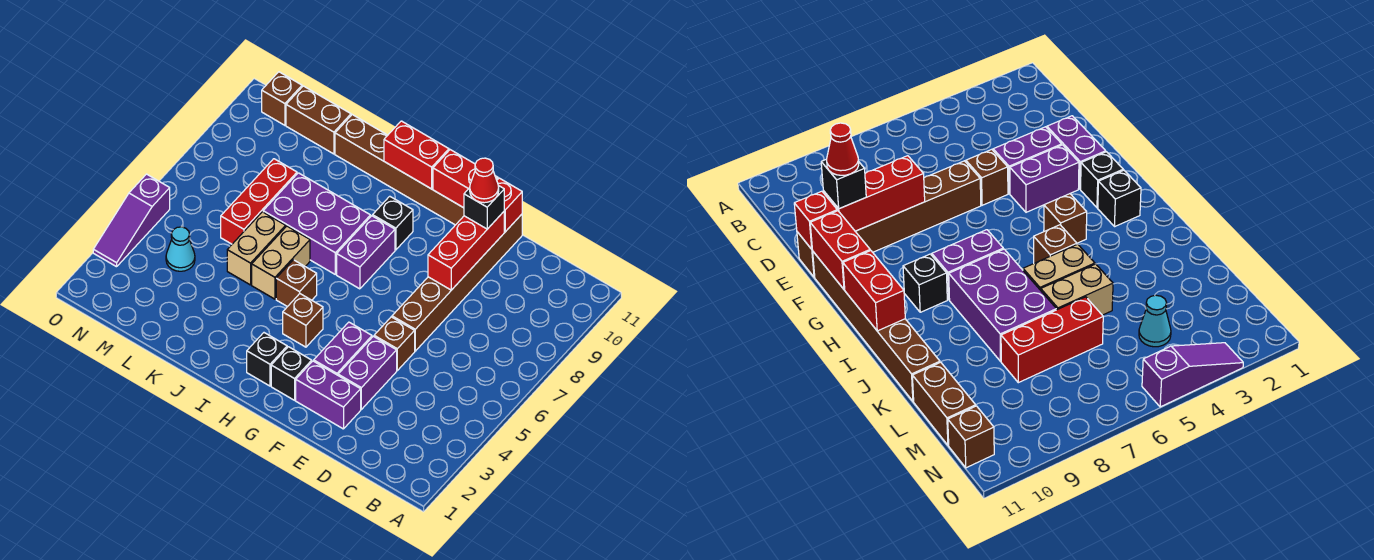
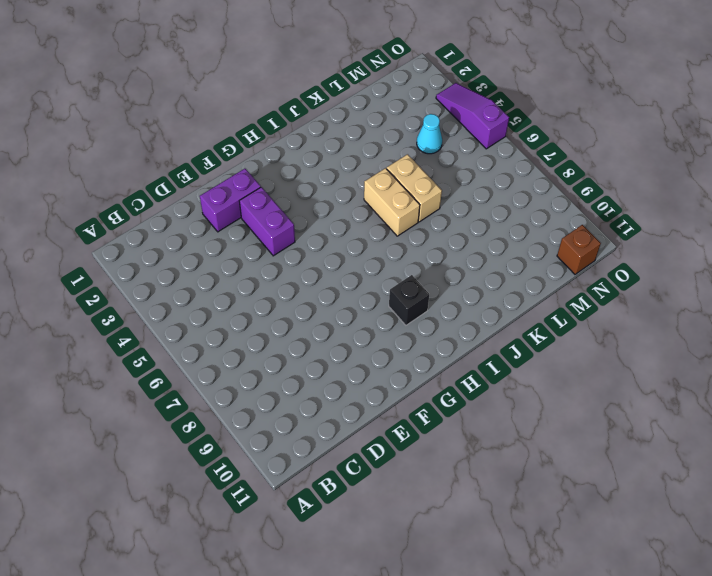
none -> purple brick E3:E4 level 1
none -> brown brick E5 level 1
none -> brown brick E6:E11 level 1

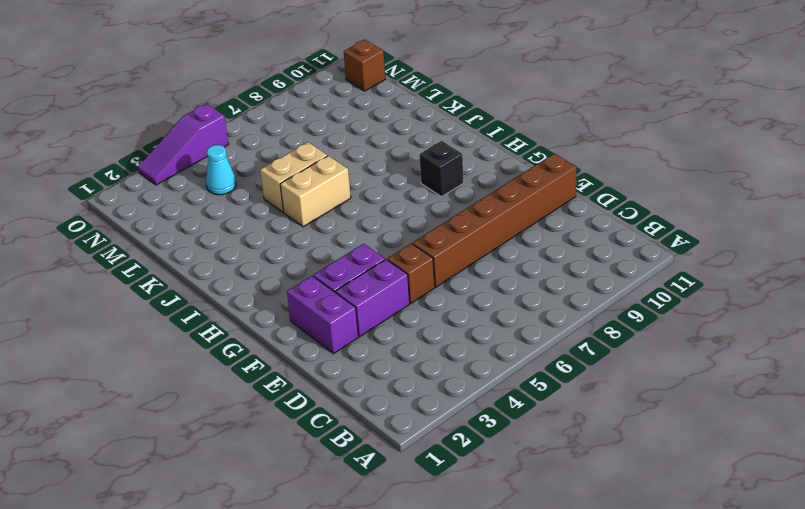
none -> brown brick F11:K11 level 1
none -> black brick G2 level 1
none -> black brick H2 level 1

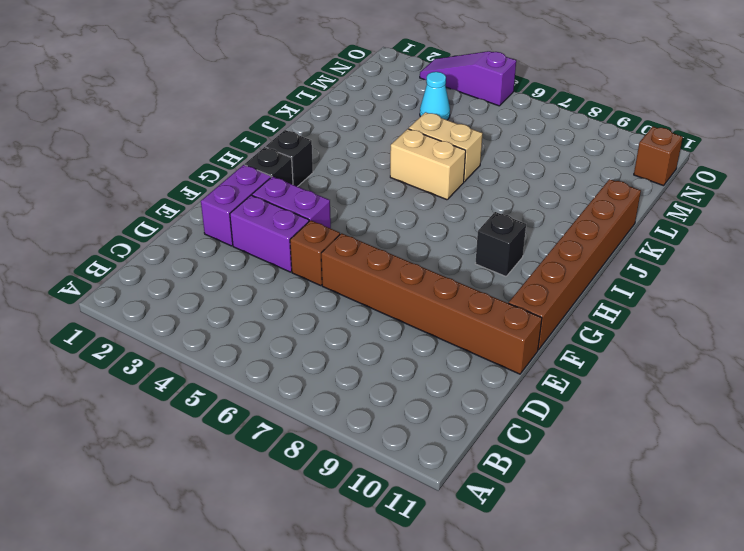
none -> brown brick H4 level 1
none -> purple brick H7:H8 level 1
none -> brown brick I5 level 1

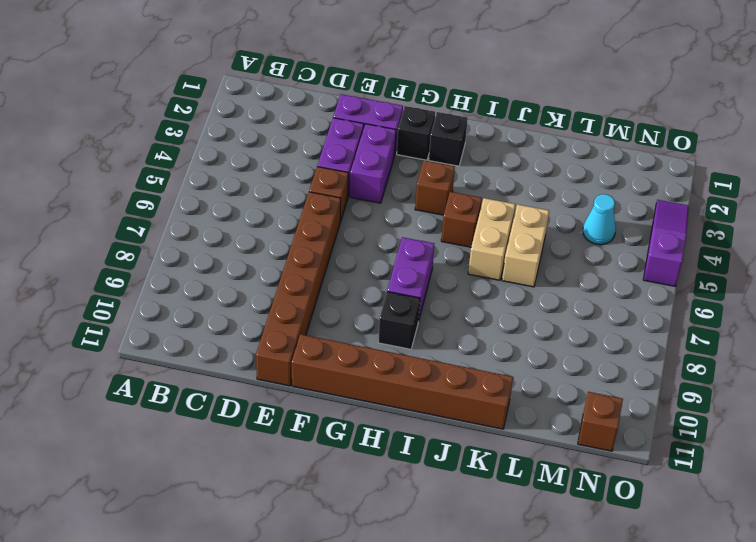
none -> purple brick I7:K8 level 1
none -> red brick L6:L8 level 1
none -> brown brick L11:M11 level 1

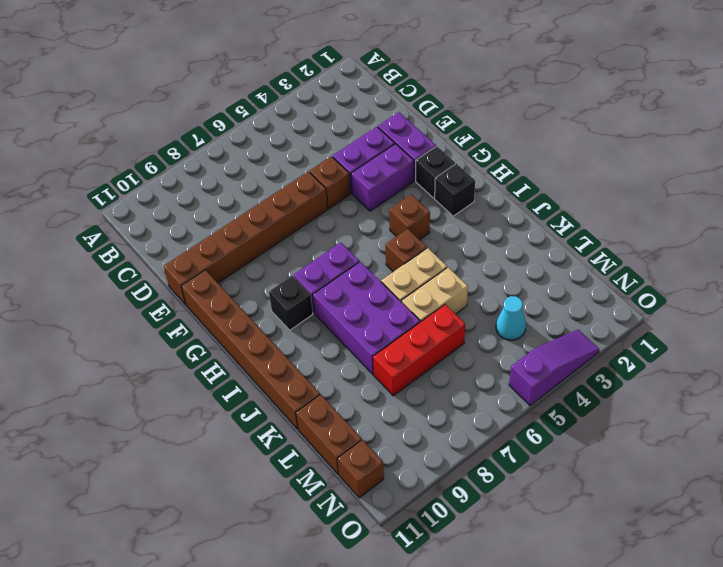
none -> red brick E8:E10 level 2
none -> red brick E11 level 2
none -> red brick F11:G11 level 2

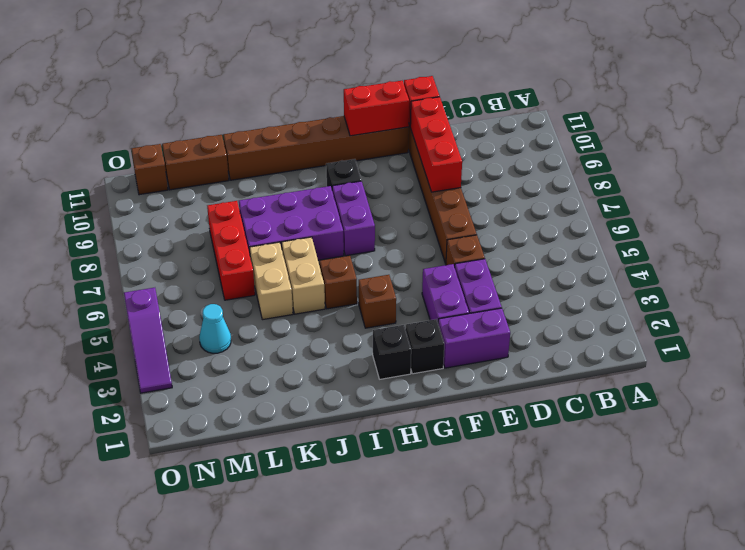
none -> red brick H11:I11 level 2
none -> black brick E10 level 3
none -> red cone E10 level 4

